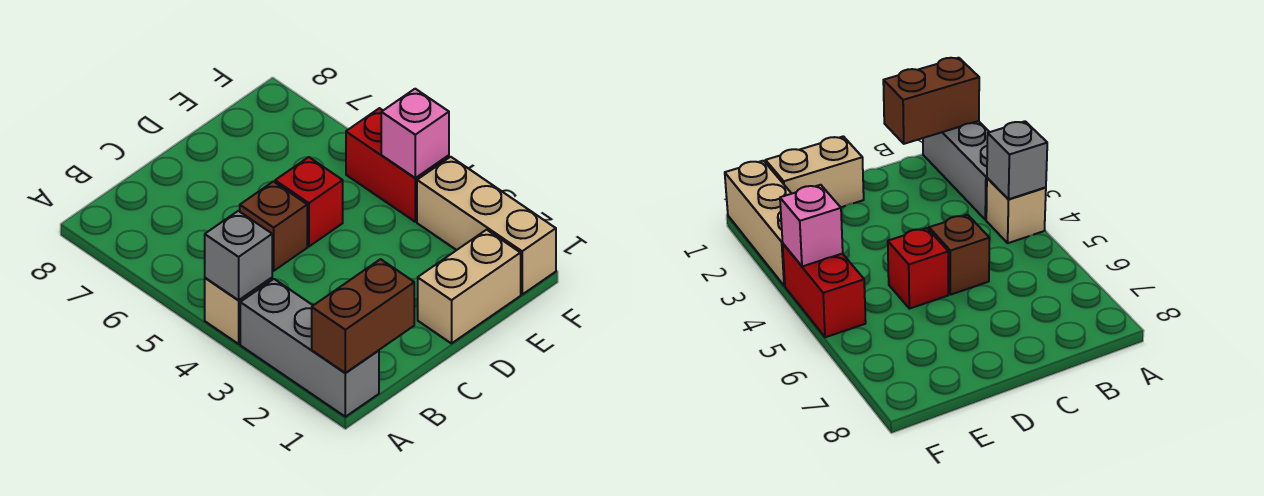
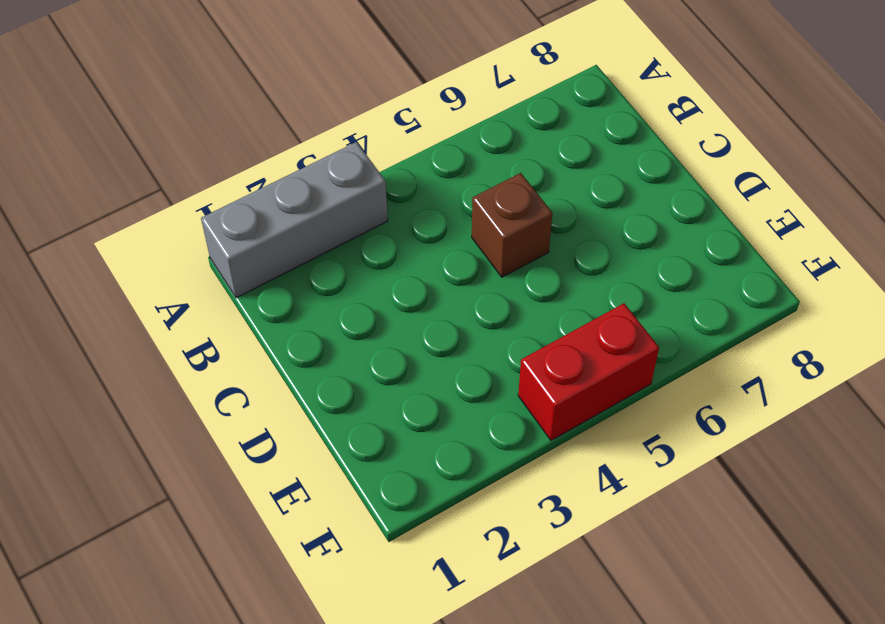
none -> tan brick A4 level 1
none -> tan brick D1:E1 level 1

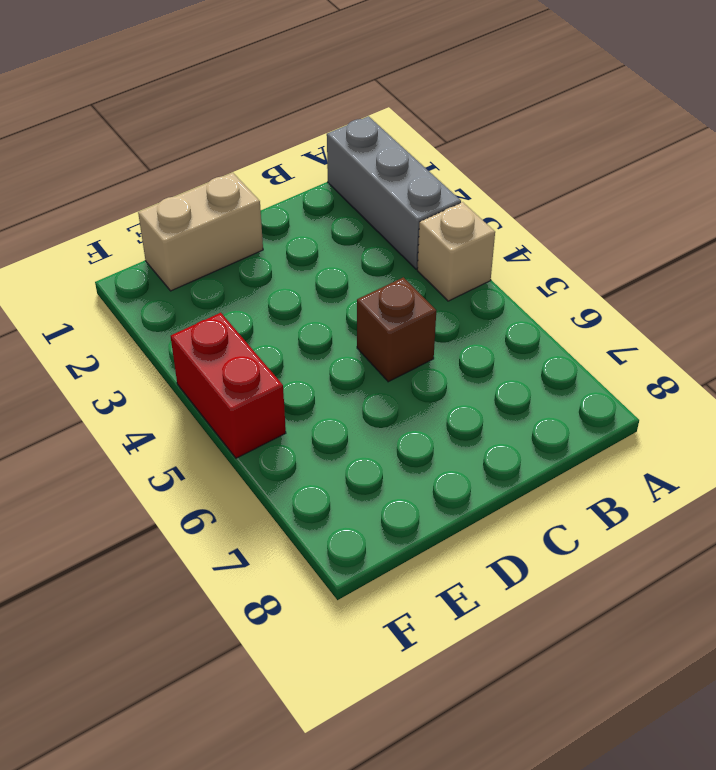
none -> red brick D5 level 1
none -> tan brick F1:F3 level 1

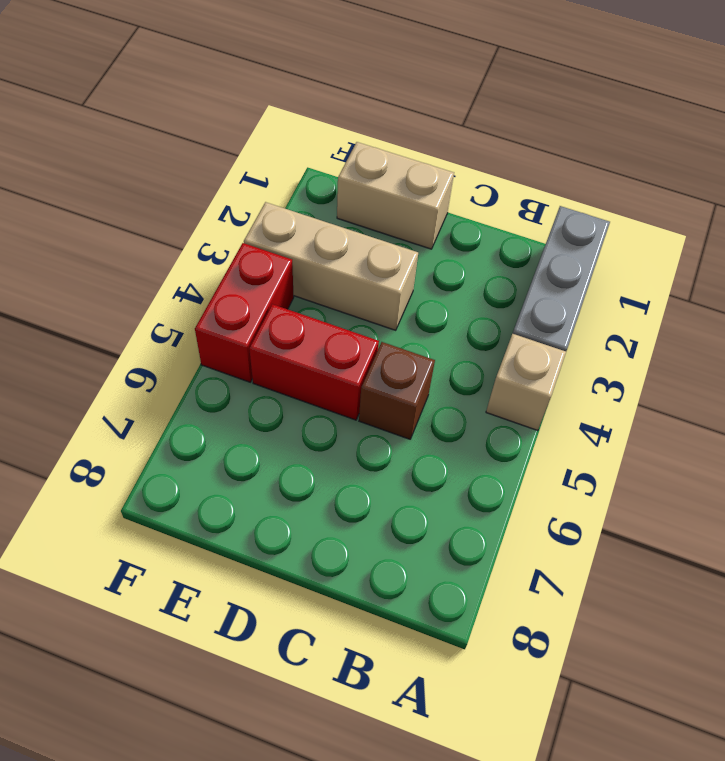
tan brick D3:F3 level 1 -> tan brick F1:F3 level 1
red brick D5:E5 level 1 -> red brick D5 level 1
none -> brown brick A1:B1 level 2
none -> grey brick A4 level 2

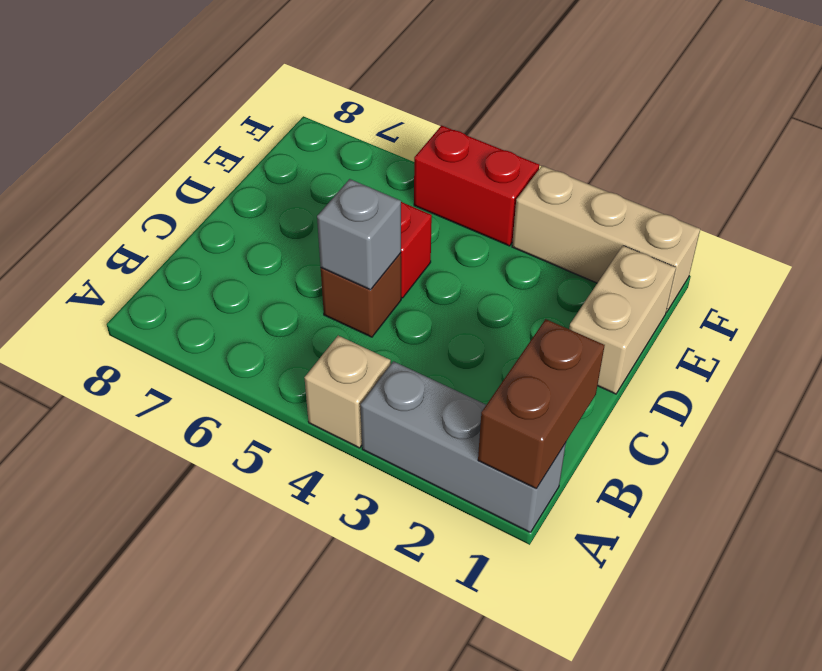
grey brick C5 level 2 -> grey brick A4 level 2
none -> pink brick F4 level 2

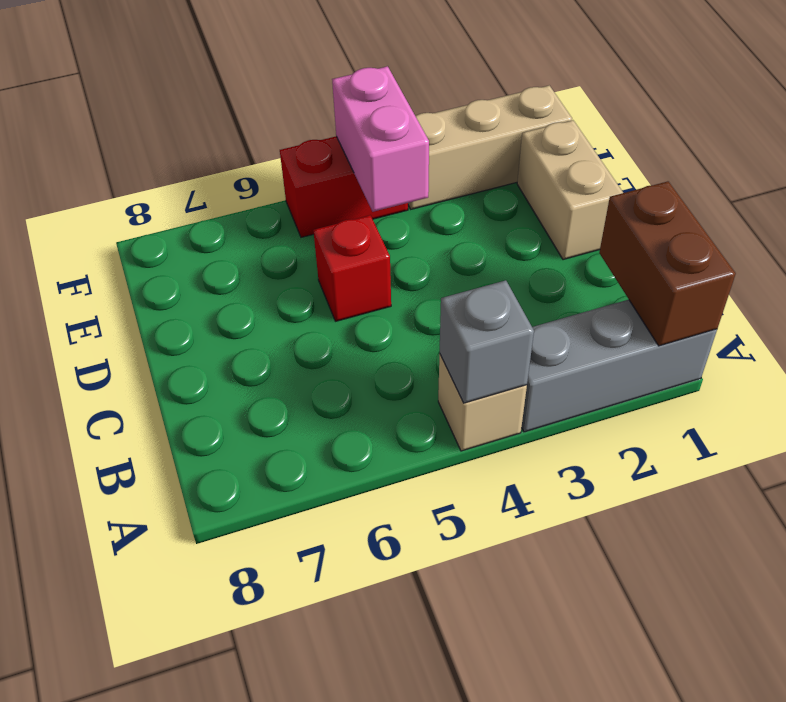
pink brick E4:F4 level 2 -> pink brick F4 level 2
none -> brown brick C5 level 1

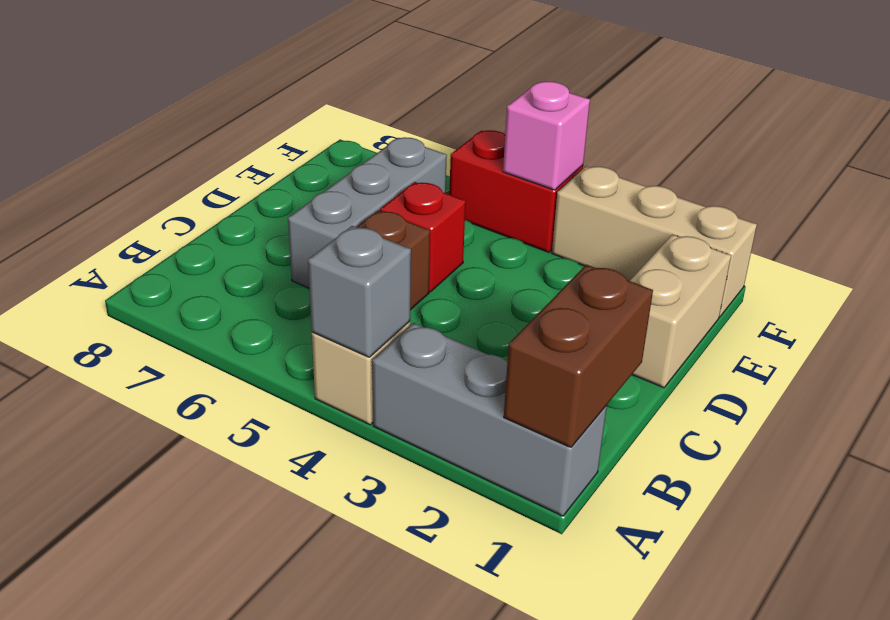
grey brick C6:E6 level 1 -> none

